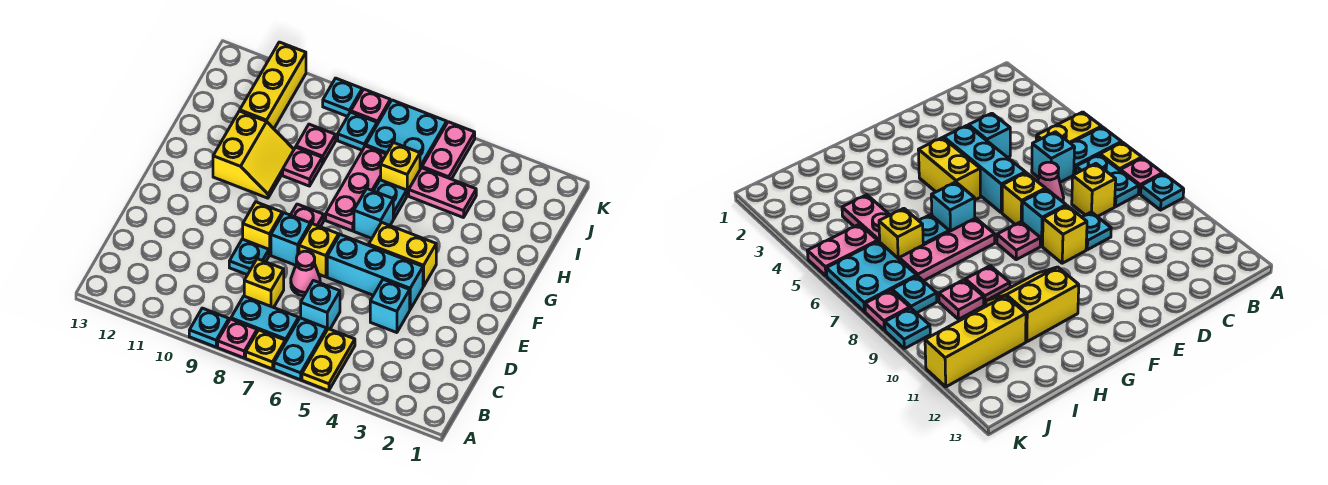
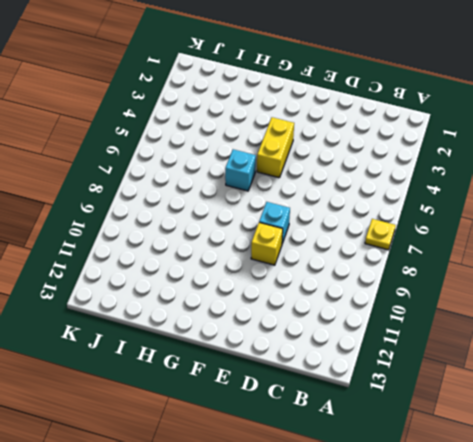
none -> yellow plate A5:B5 level 1
none -> cyan plate A6:B6 level 1
none -> pink plate A8 level 1
none -> cyan plate A9 level 1

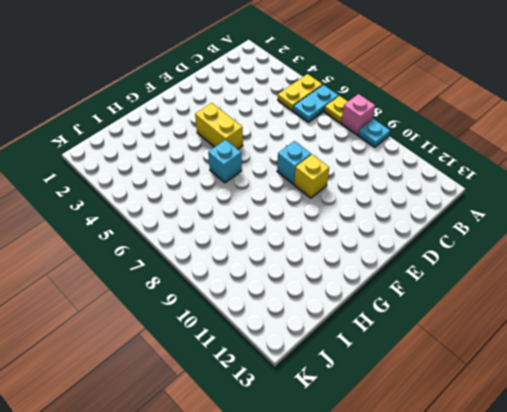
pink brick A8 level 1 -> pink plate A8 level 1
none -> cyan plate B7:B8 level 1
none -> cyan brick C6 level 1
none -> yellow brick C8 level 1
none -> cyan brick D4 level 1

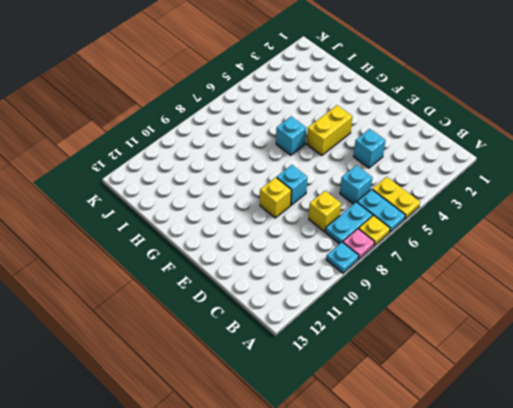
none -> pink cone D7 level 1
none -> cyan plate D9 level 1
none -> cyan brick E4:E6 level 1
none -> yellow brick E7 level 1

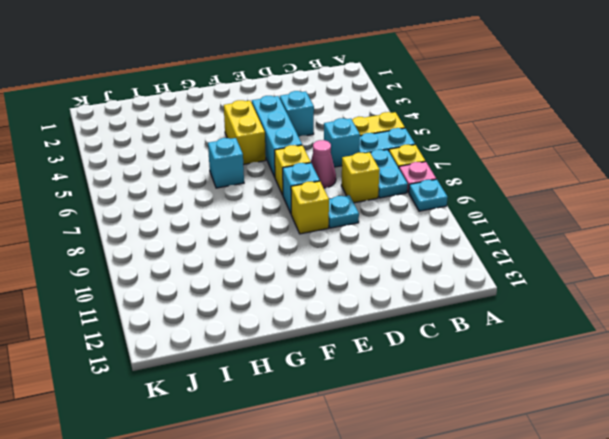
none -> pink plate F8 level 1
none -> pink plate G7:I7 level 1
none -> yellow slope G10:H11 level 1 top 11
none -> cyan plate H6 level 1

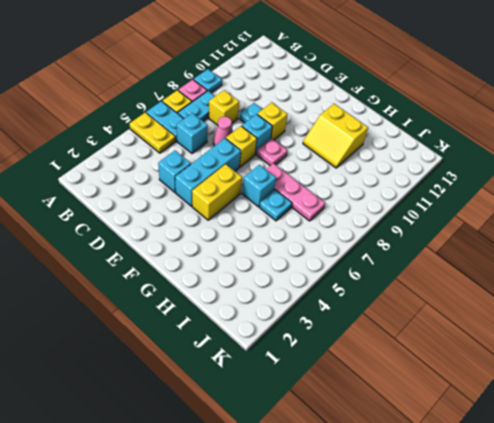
none -> pink plate H9 level 1
none -> pink plate I4:I5 level 1
none -> yellow brick I6 level 1
none -> pink plate I9 level 1

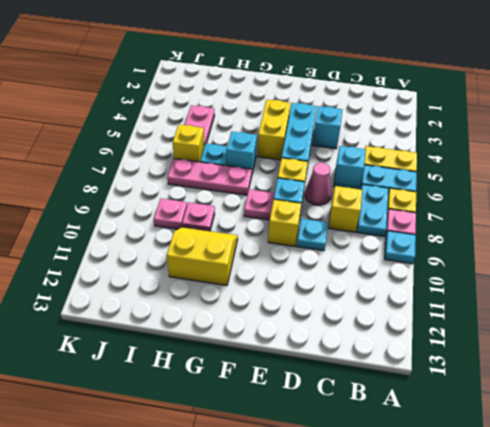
none -> yellow brick I11:K11 level 1
none -> pink plate J5:K5 level 1
none -> cyan plate J6:K7 level 1
none -> cyan plate J8 level 1

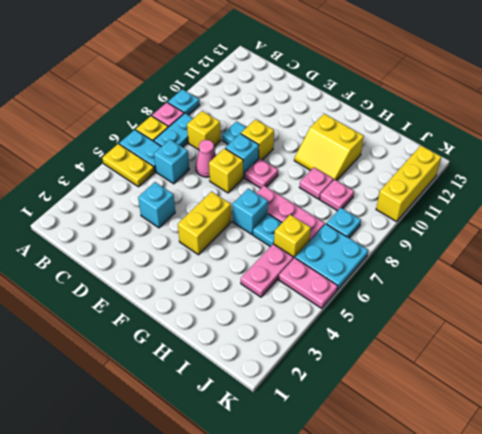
yellow brick K10:K12 level 1 -> yellow brick I11:K11 level 1
none -> cyan brick E4:E6 level 1
none -> pink plate K8 level 1
none -> cyan plate K9 level 1

